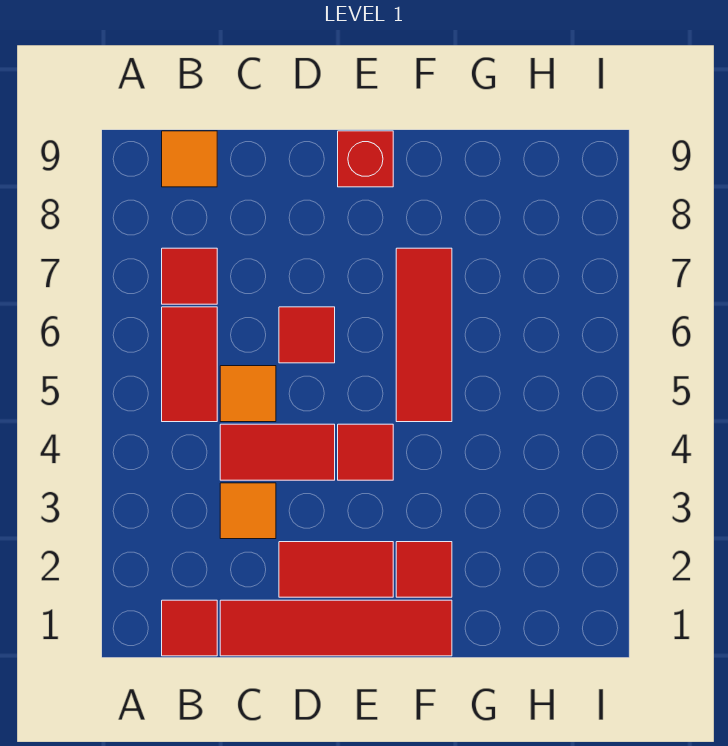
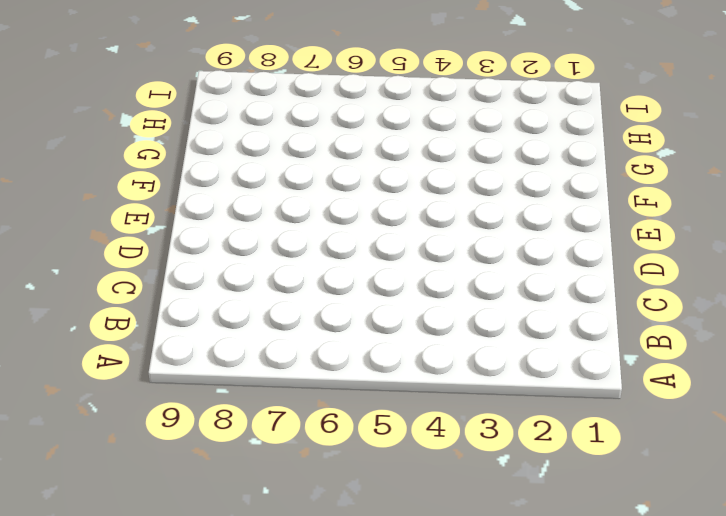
none -> red tile B1 level 1
none -> red tile B5:B6 level 1
none -> red tile B7 level 1

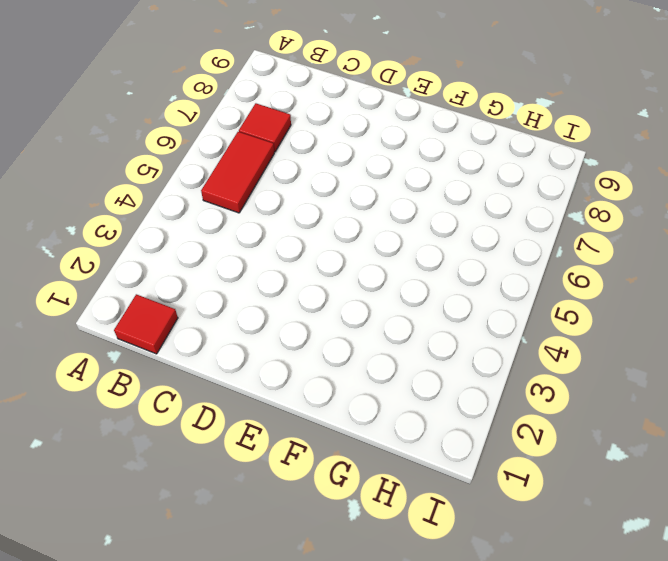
none -> orange tile B9 level 1
none -> red tile C1:F1 level 1
none -> orange tile C3 level 1

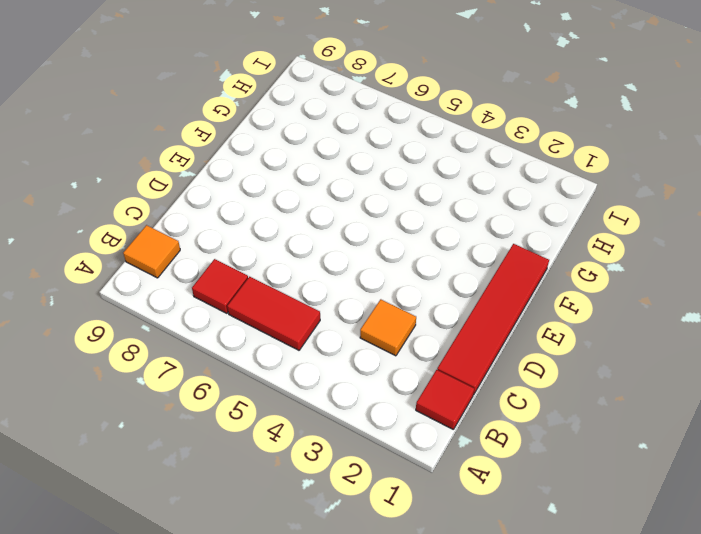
none -> red tile C4:D4 level 1
none -> orange tile C5 level 1
none -> red tile D2:E2 level 1

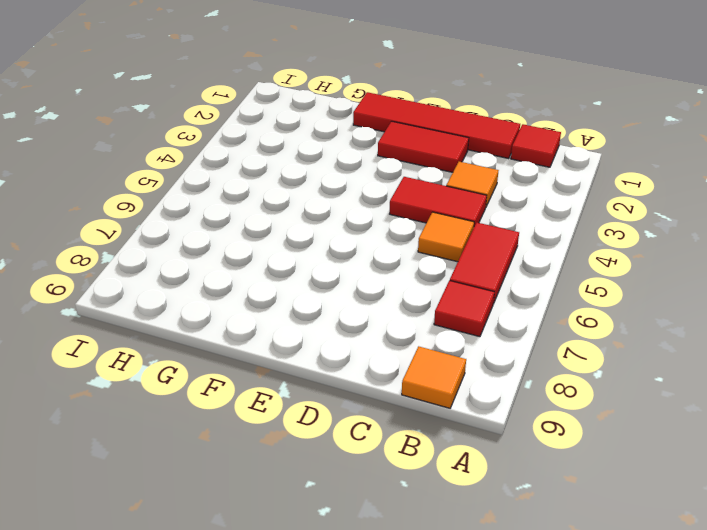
none -> red tile D6 level 1
none -> red tile E4 level 1
none -> red brick E9 level 1

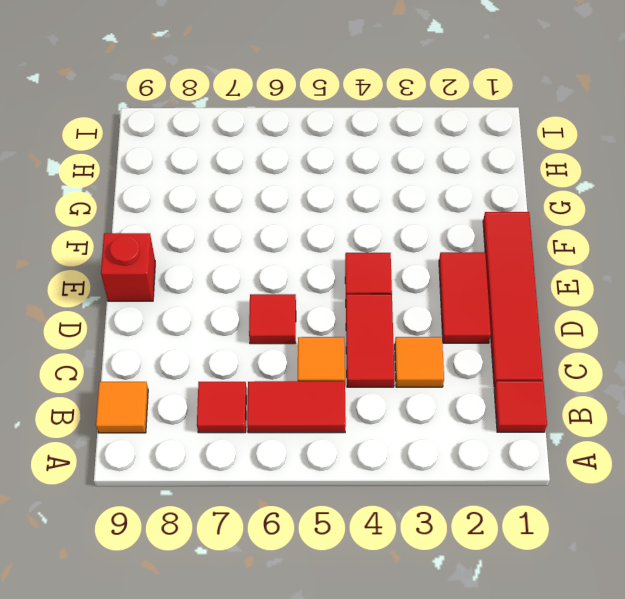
none -> red tile F2 level 1
none -> red tile F5:F7 level 1

